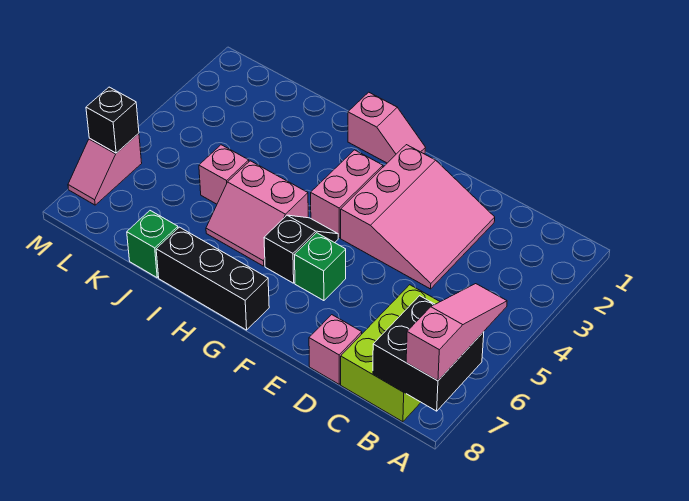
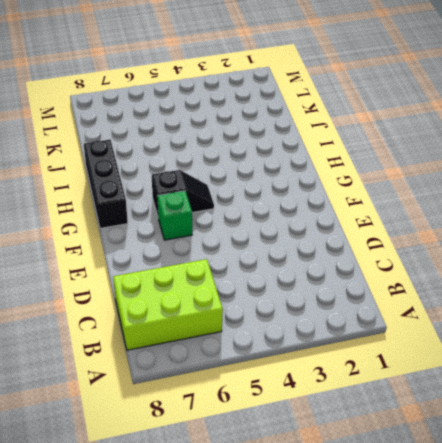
none -> pink slope D2:F4 level 1 top F
none -> pink brick D8 level 1
none -> pink slope G1:H1 level 1 top H

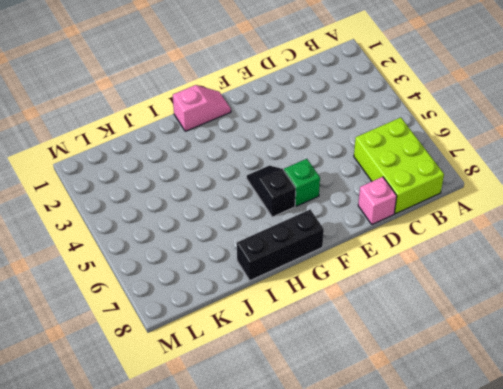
none -> pink slope D2:F4 level 1 top F
none -> pink brick G3:G4 level 1
none -> pink slope H5:I6 level 1 top 5

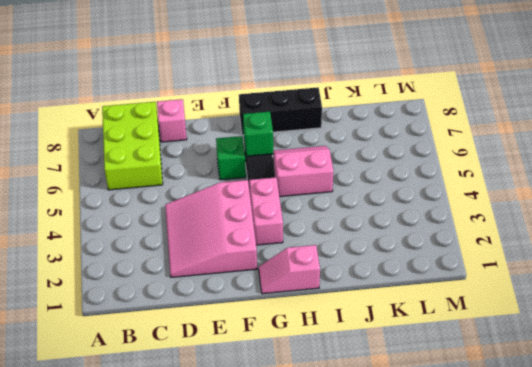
green brick G6 level 2 -> green brick J8 level 1
none -> pink brick J5 level 1
none -> pink slope M6:M7 level 1 top 6
none -> black brick A7:B8 level 2

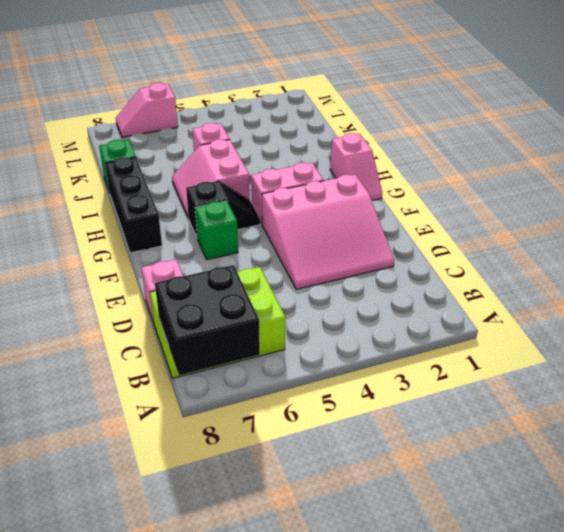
none -> black brick M6 level 2
none -> pink slope A6:A8 level 3 top 8

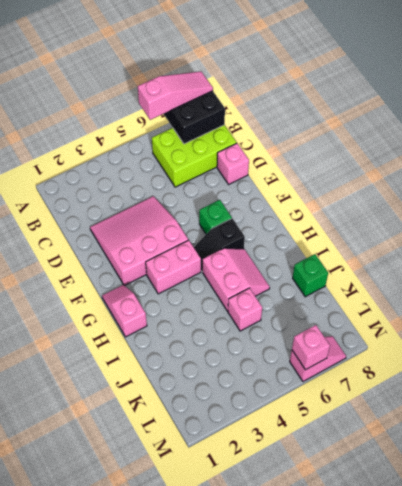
pink slope A6:A8 level 3 top 6 -> pink slope A6:A8 level 3 top 8
pink brick M6 level 2 -> black brick M6 level 2
none -> black brick G8:I8 level 1

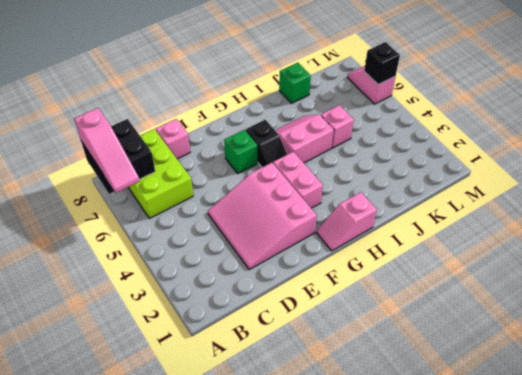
none -> black brick G8:I8 level 1

